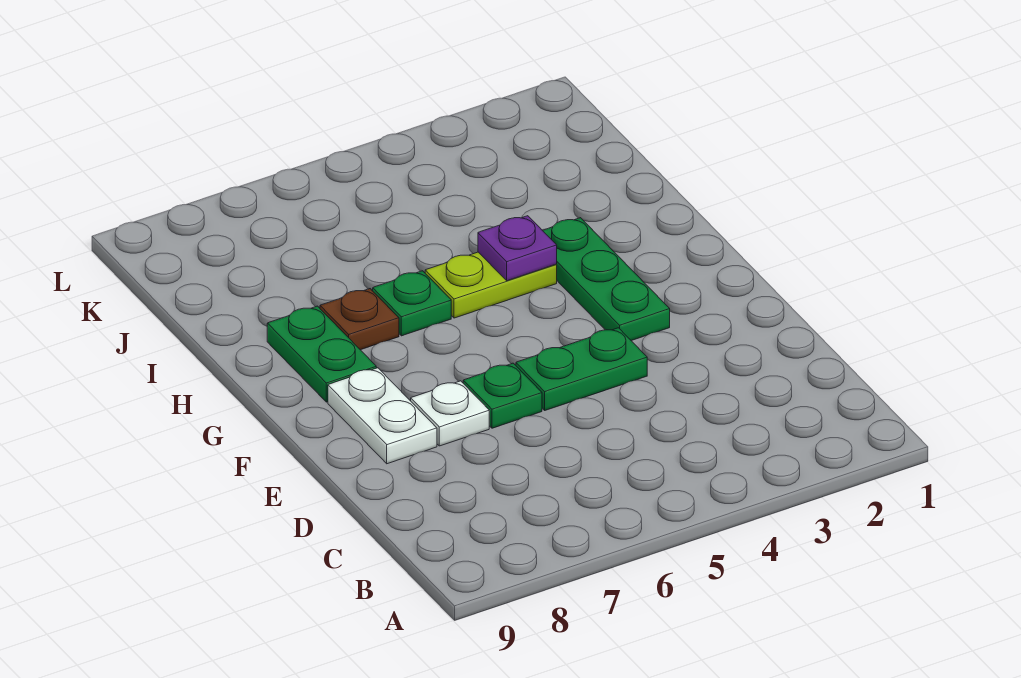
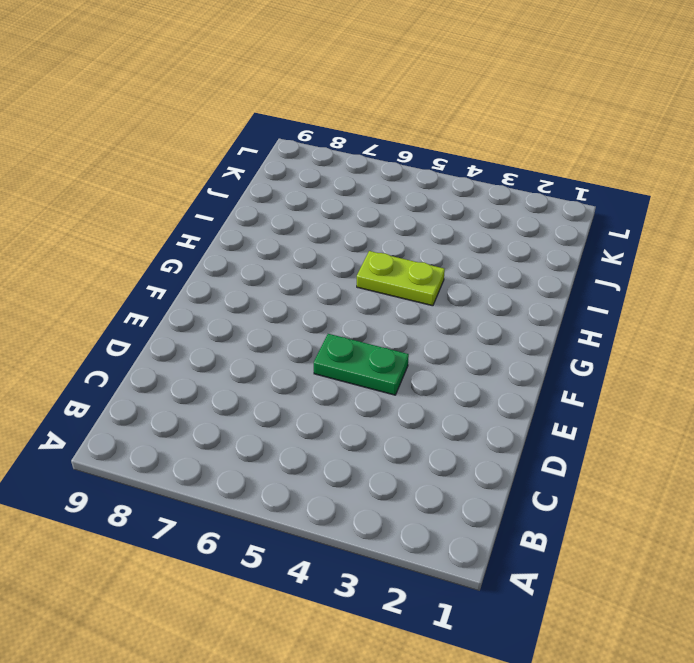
none -> green plate E6 level 1
none -> white plate E7 level 1

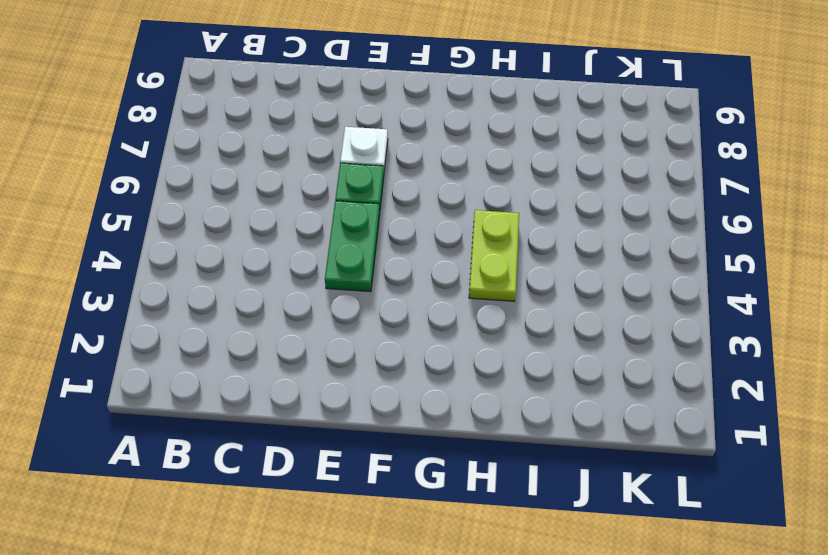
none -> white plate E8:F8 level 1
none -> green plate F3:H3 level 1

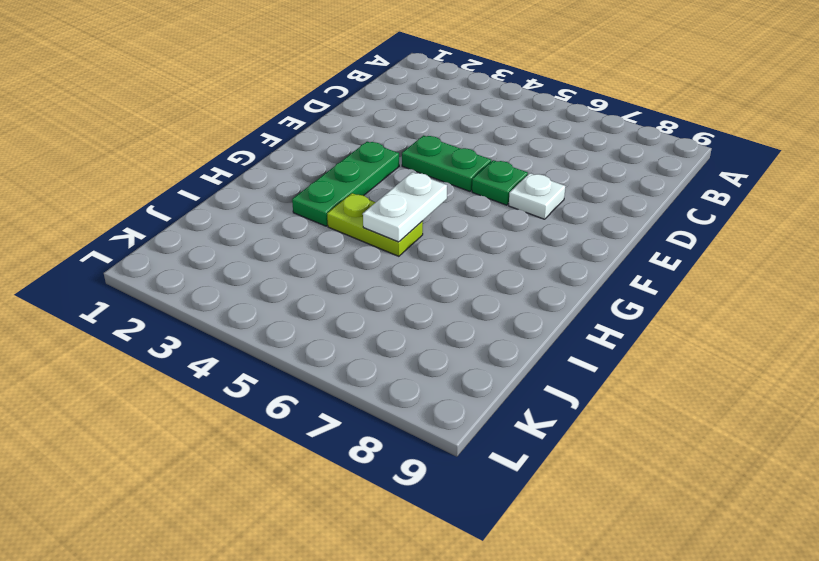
white plate G5:H5 level 2 -> white plate E8:F8 level 1
none -> green plate G8:H8 level 1
none -> green plate H6 level 1

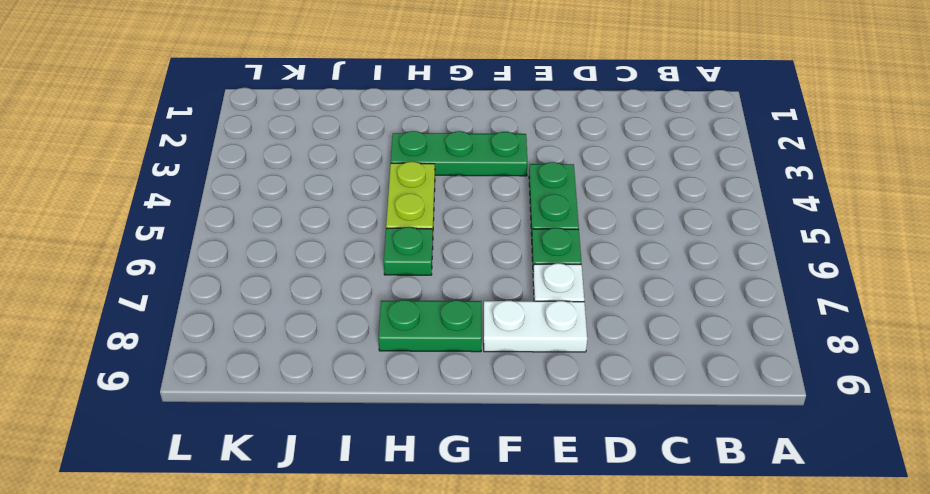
none -> brown plate H7 level 1
none -> purple plate H4 level 2

